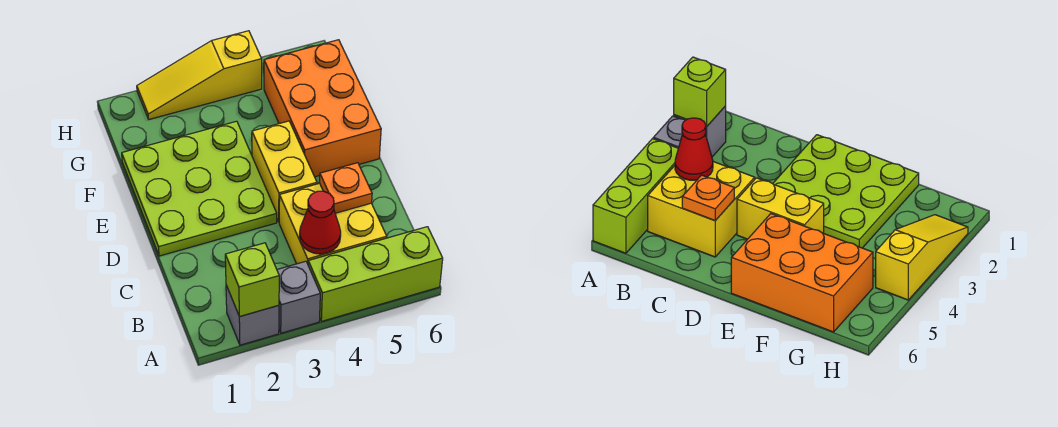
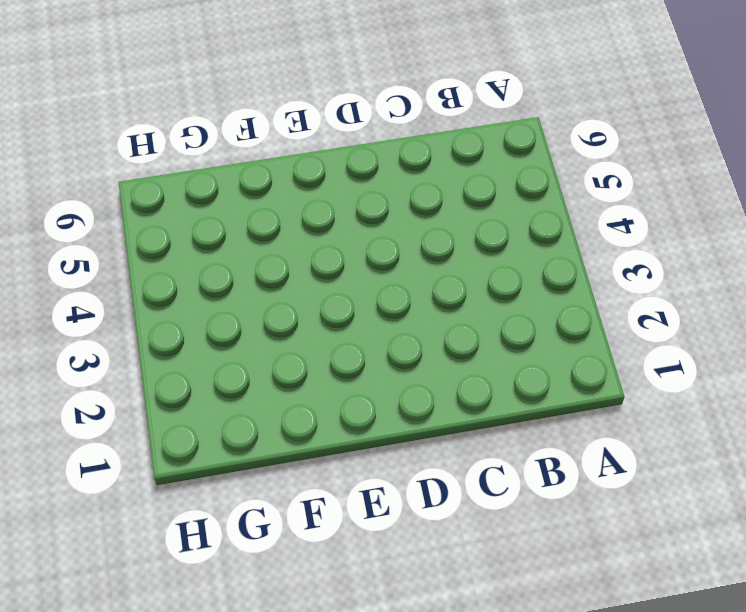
none -> grey brick A2 level 1
none -> grey brick A3 level 1

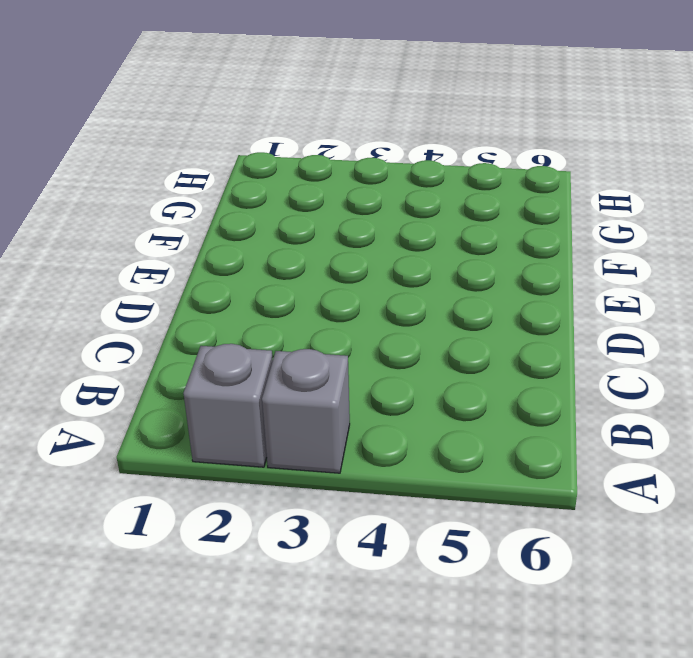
none -> lime brick A4:A6 level 1
none -> yellow brick B4:C5 level 1

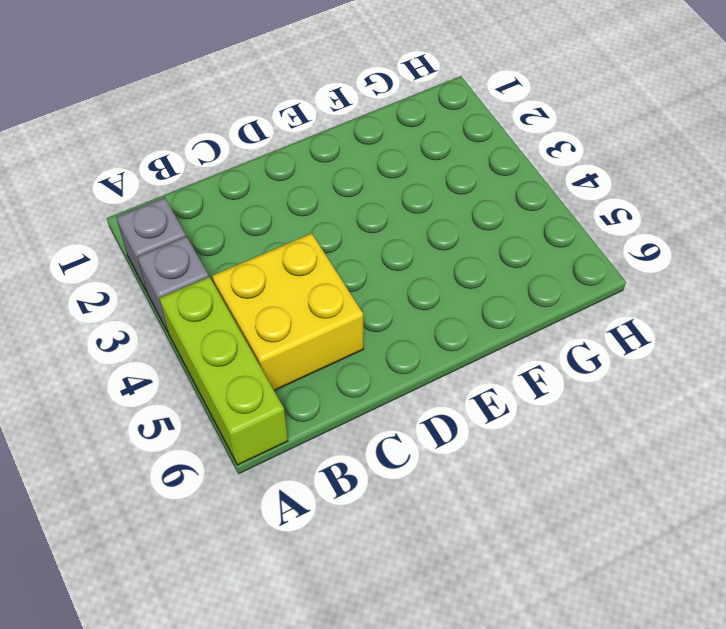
none -> lime plate D1:F3 level 1
none -> yellow brick D4:E4 level 1

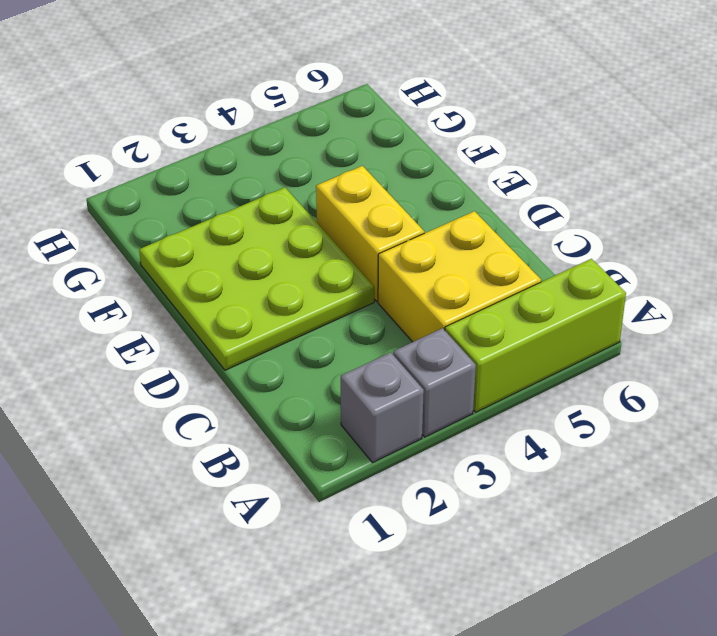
none -> orange brick E5:G6 level 1
none -> yellow slope H2:H4 level 1 top 4

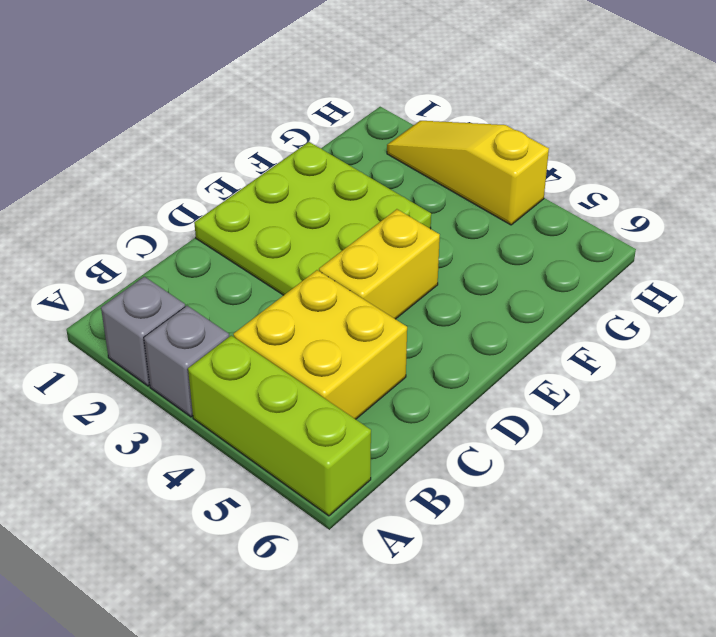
none -> orange brick E5:G6 level 1
none -> lime brick A2 level 2

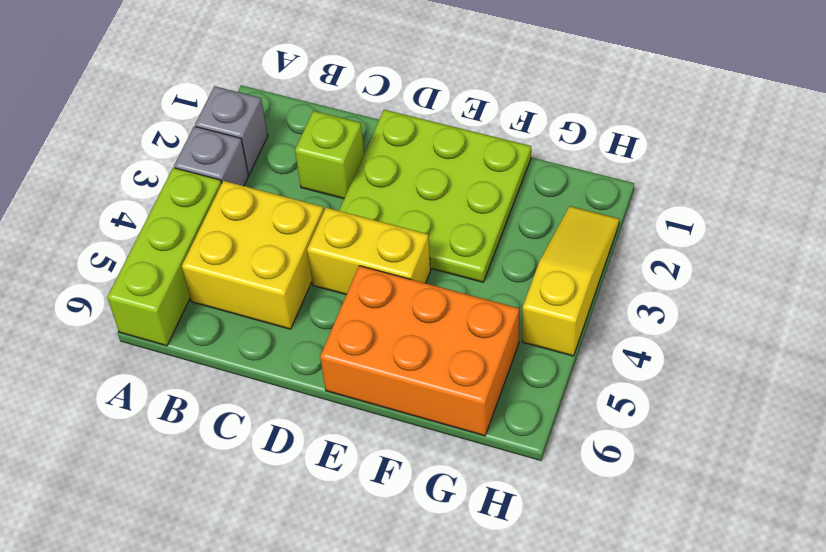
lime brick C2 level 1 -> lime brick A2 level 2
none -> red cone B4 level 2
none -> orange plate C5 level 2

